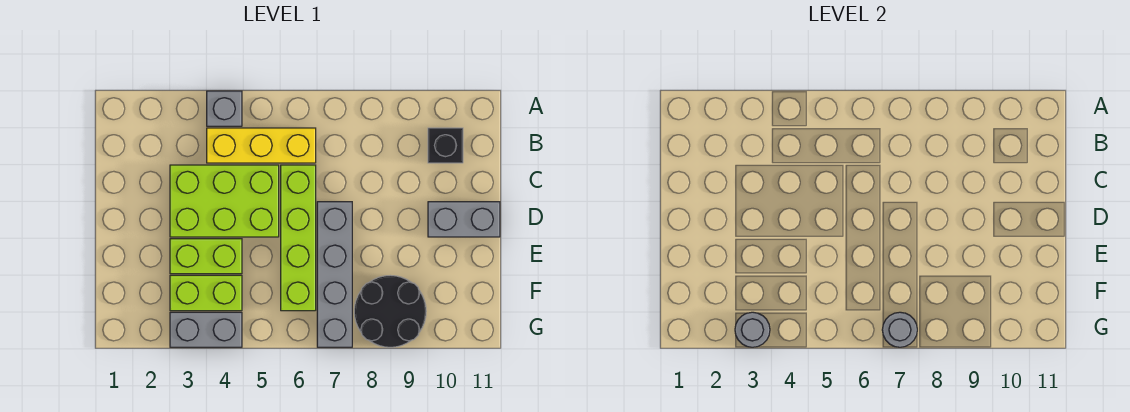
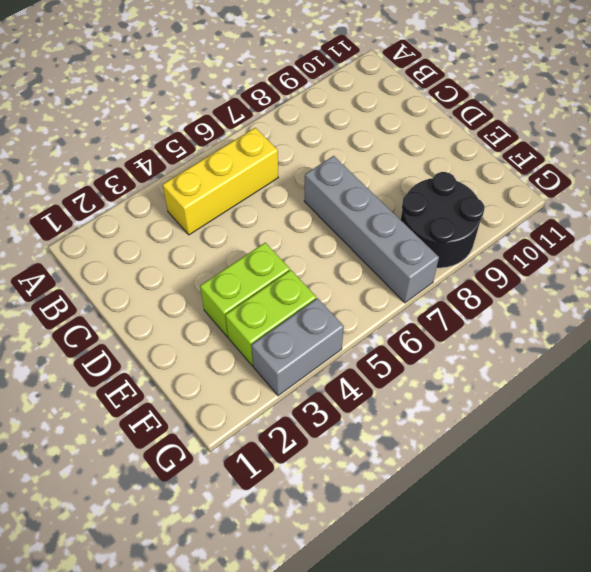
none -> grey brick A4 level 1
none -> black brick B10 level 1
none -> lime brick C3:D5 level 1

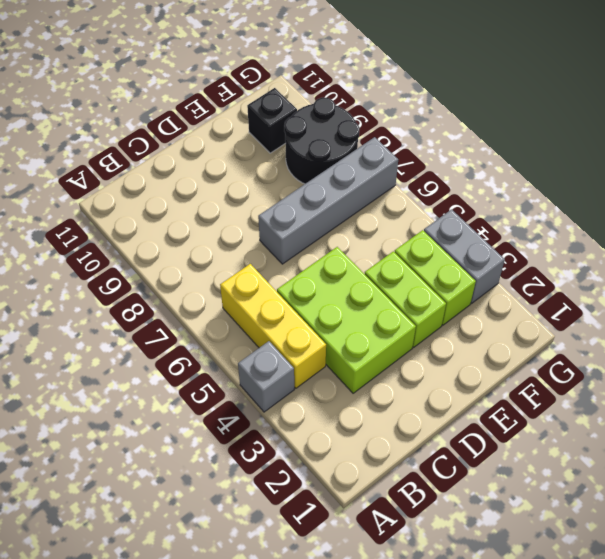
black brick F10 level 1 -> black brick B10 level 1
none -> lime brick C6:F6 level 1
none -> grey brick D10:D11 level 1
none -> grey round brick G3 level 2

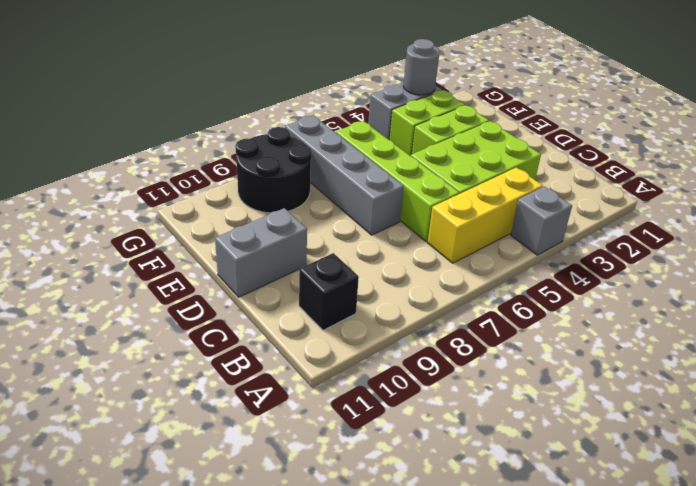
none -> grey round brick G7 level 2

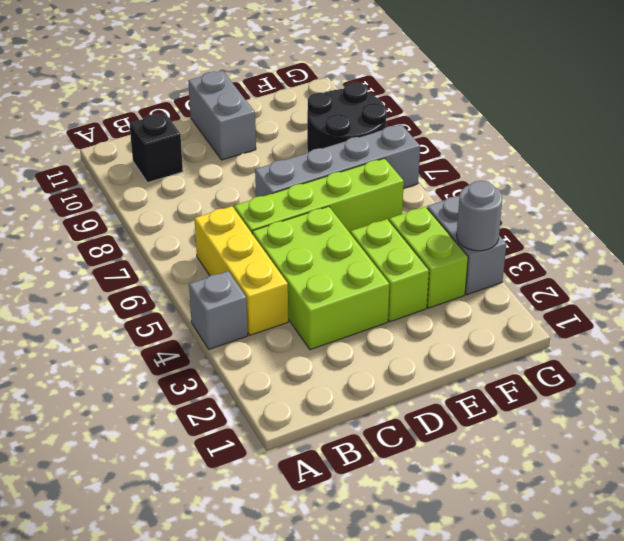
none -> grey round brick G7 level 2

